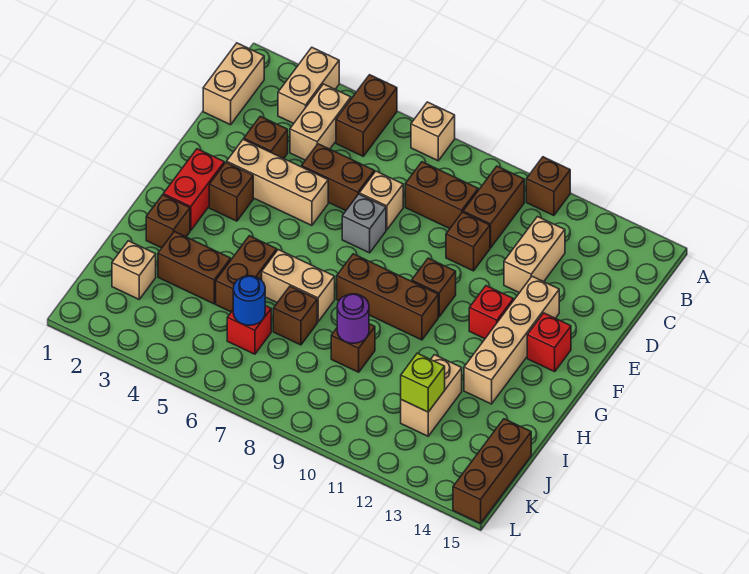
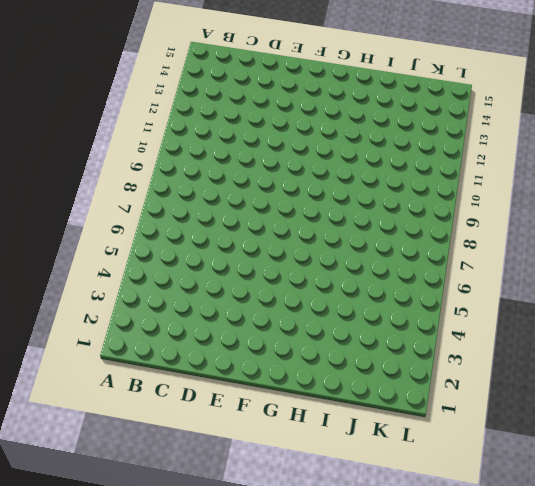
none -> tan brick A3:B3 level 1
none -> brown brick A5:B5 level 1
none -> tan brick A7 level 1
none -> brown brick A11 level 1

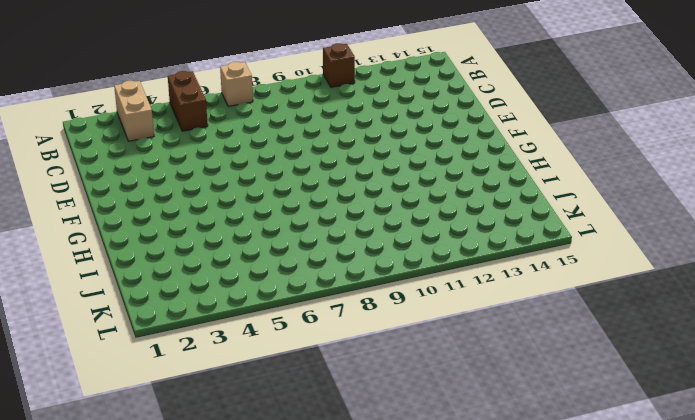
none -> tan brick B1:C1 level 1
none -> tan brick B4:C4 level 1
none -> brown brick B10:C10 level 1
none -> brown brick C8:C9 level 1

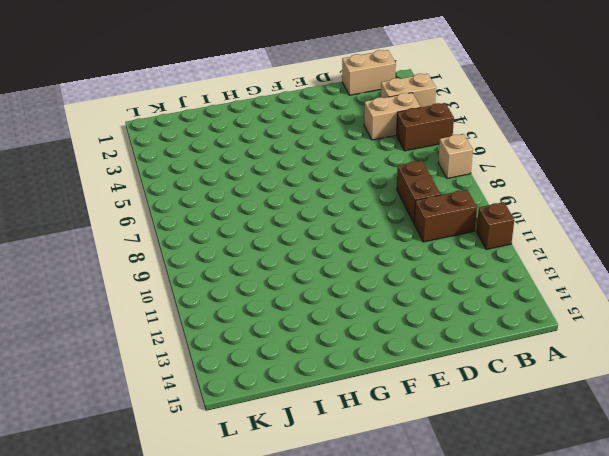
none -> tan brick C12:D12 level 1
none -> brown brick D3 level 1
none -> brown brick D5:D6 level 1
none -> tan brick D7 level 1

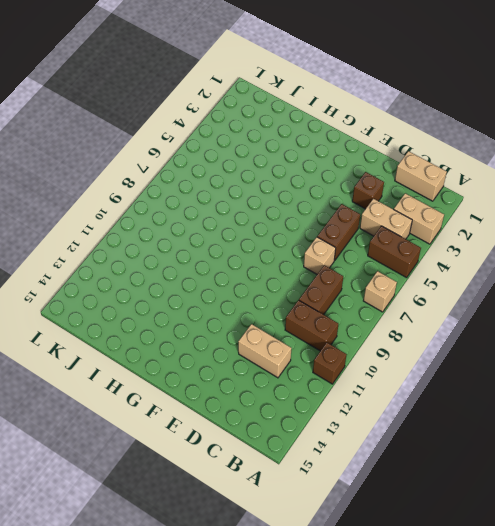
none -> brown brick D10 level 1
none -> tan brick E3:E5 level 1
none -> grey brick E7 level 1
none -> tan brick E13:H13 level 1

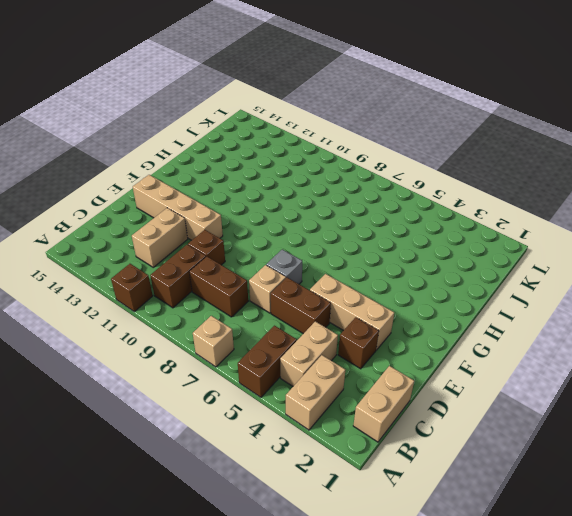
tan brick E11:E14 level 1 -> tan brick E13:H13 level 1
none -> red brick F2:G2 level 1
none -> brown brick F3 level 1
none -> brown brick F10 level 1
none -> red brick F12 level 1

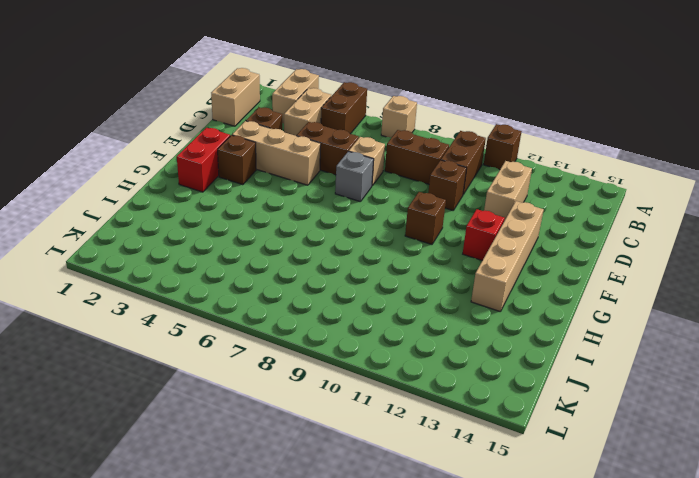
none -> red brick F14 level 1
none -> brown brick G8:G10 level 1
none -> brown brick H2 level 1
none -> brown brick H5:I5 level 1

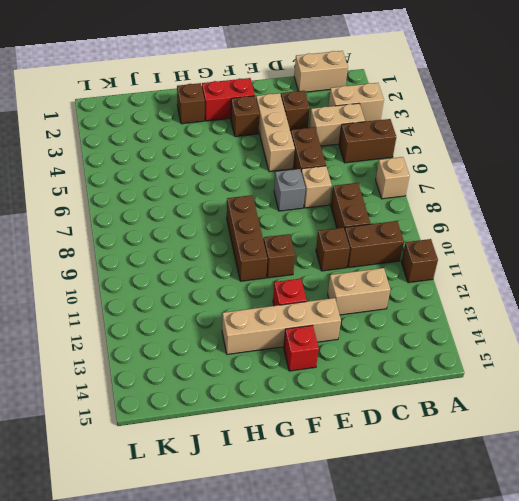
none -> brown brick H5:I5 level 1
none -> tan brick H6:H7 level 1
none -> brown brick I3:I4 level 1
none -> brown brick I7 level 1

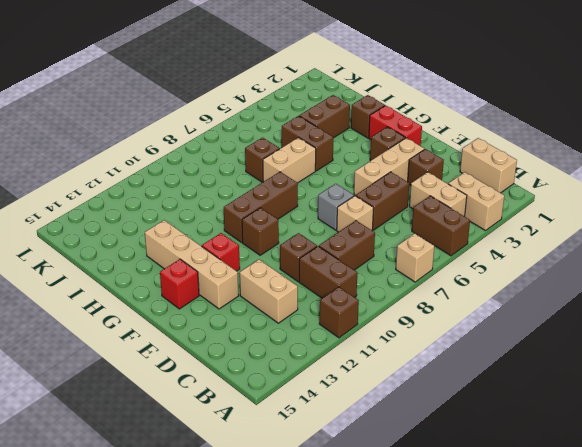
none -> brown brick I9 level 1
none -> tan brick I12:J12 level 1
none -> tan brick J2 level 1
none -> red brick J6 level 1

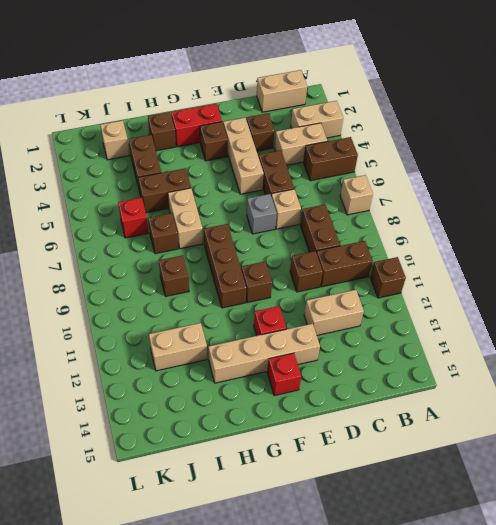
none -> brown brick J15:L15 level 1
none -> purple round brick I9 level 2
none -> blue round brick J6 level 2
none -> lime brick J12 level 2

